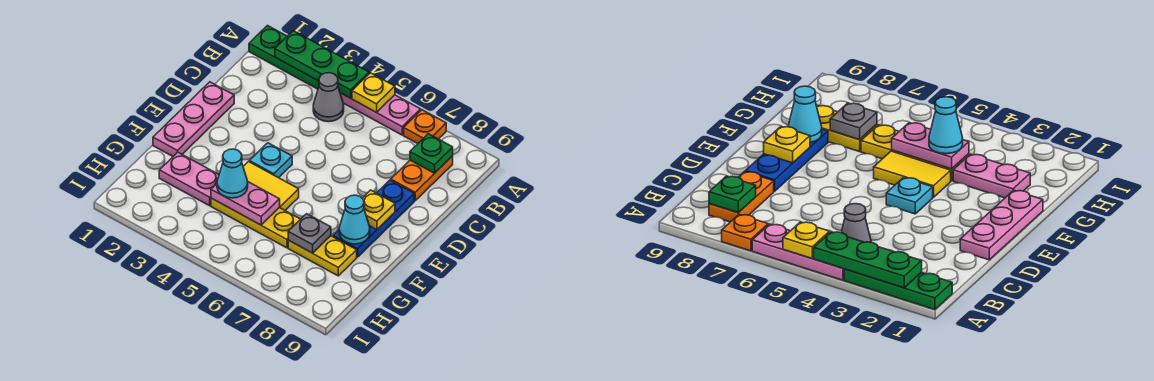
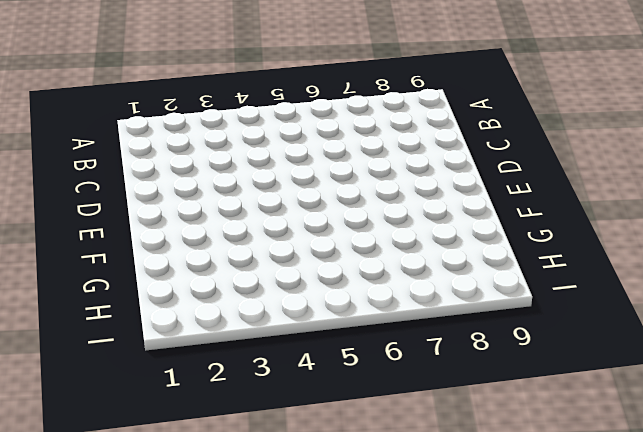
none -> green plate A1:A3 level 1
none -> pink plate A4:A6 level 1
none -> orange plate A7 level 1

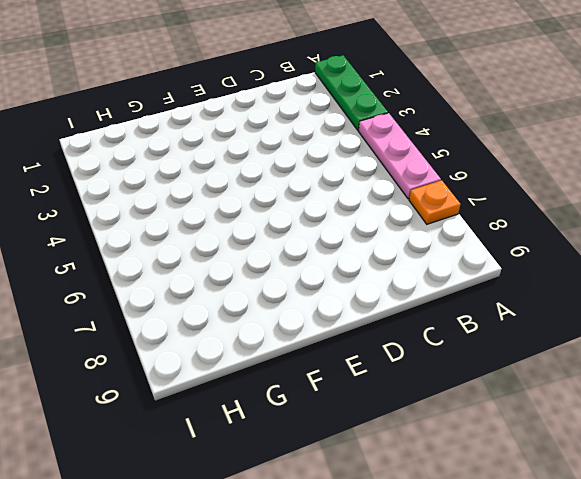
none -> grey cone B4 level 1
none -> orange plate B8:C8 level 1
none -> pink plate D1:F1 level 1

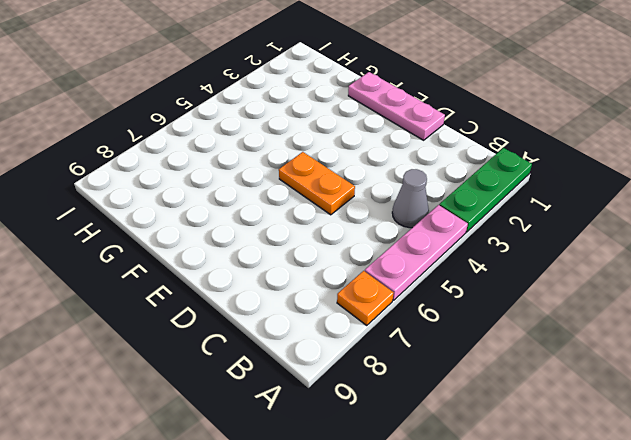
orange plate D5:E5 level 1 -> orange plate B8:C8 level 1
none -> blue plate D8:F8 level 1
none -> cyan plate E4 level 1
none -> yellow tile F4:F5 level 1

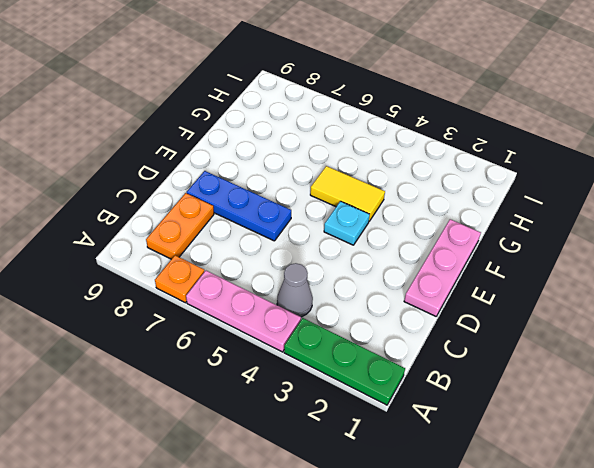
blue plate D6:D8 level 1 -> blue plate D8:F8 level 1
none -> pink plate G2:G3 level 1
none -> yellow plate G4:G6 level 1
none -> yellow plate G7:G8 level 1

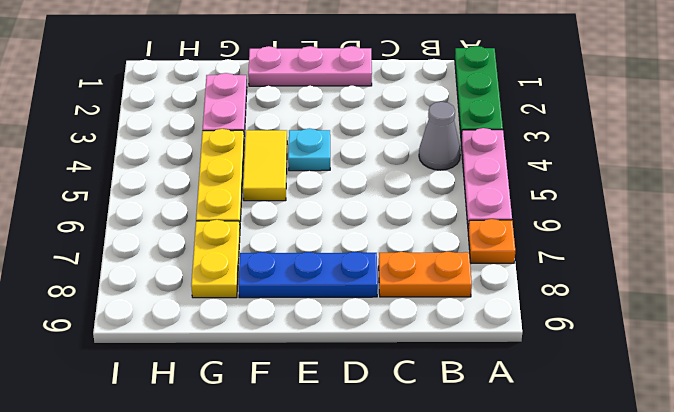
none -> green plate A2:A4 level 2
none -> yellow plate A5 level 2
none -> green plate B8 level 2

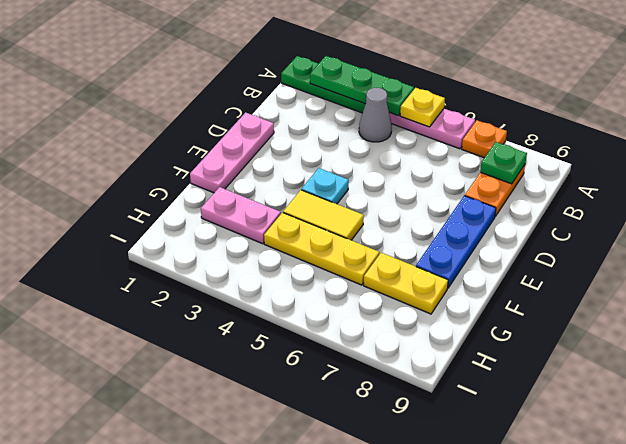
none -> yellow plate E8 level 2
none -> cyan cone F8 level 2
none -> pink plate G4:G5 level 2

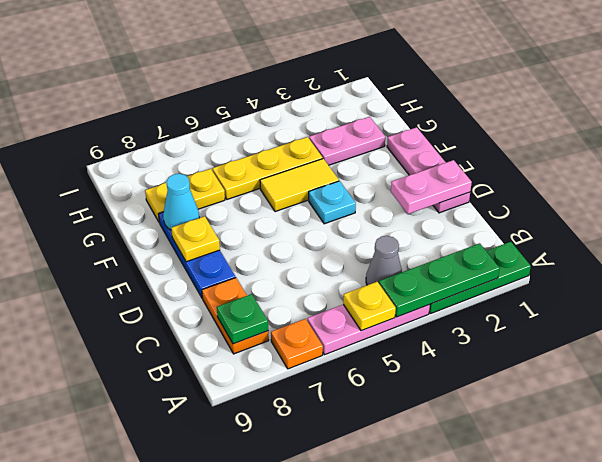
pink plate D1:D2 level 2 -> pink plate G4:G5 level 2
none -> grey plate G7 level 2
none -> cyan cone G4 level 3

